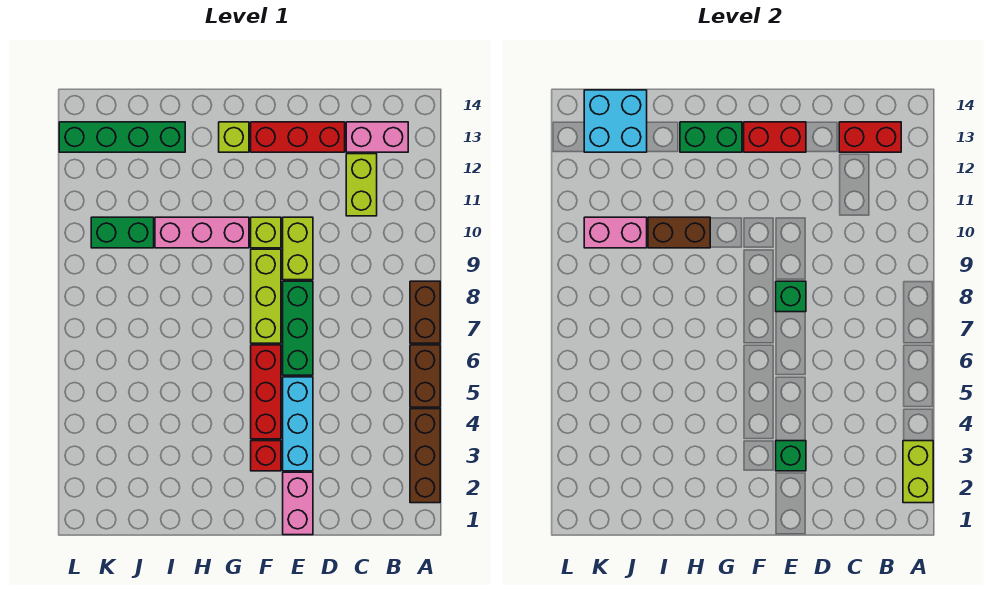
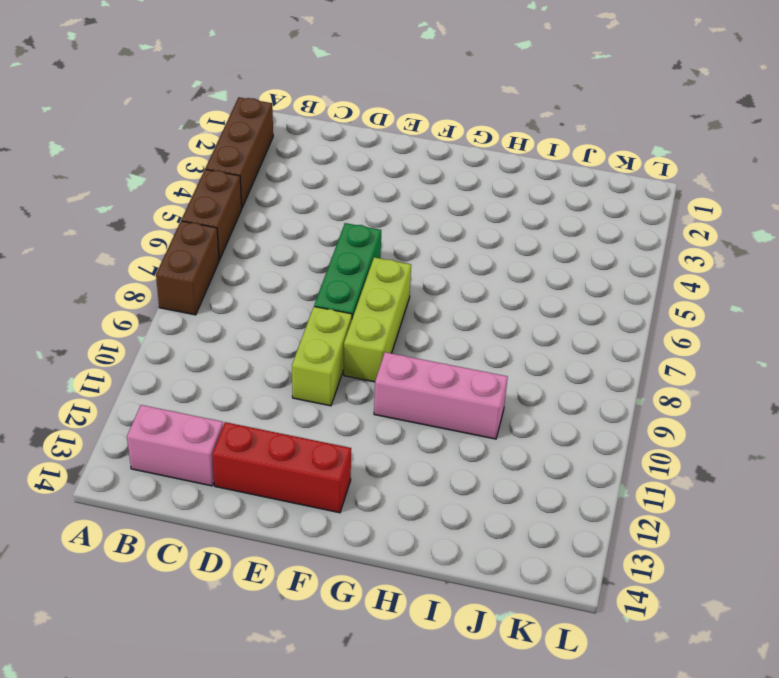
none -> lime brick C11:C12 level 1
none -> pink brick E1:E2 level 1
none -> cyan brick E3:E5 level 1

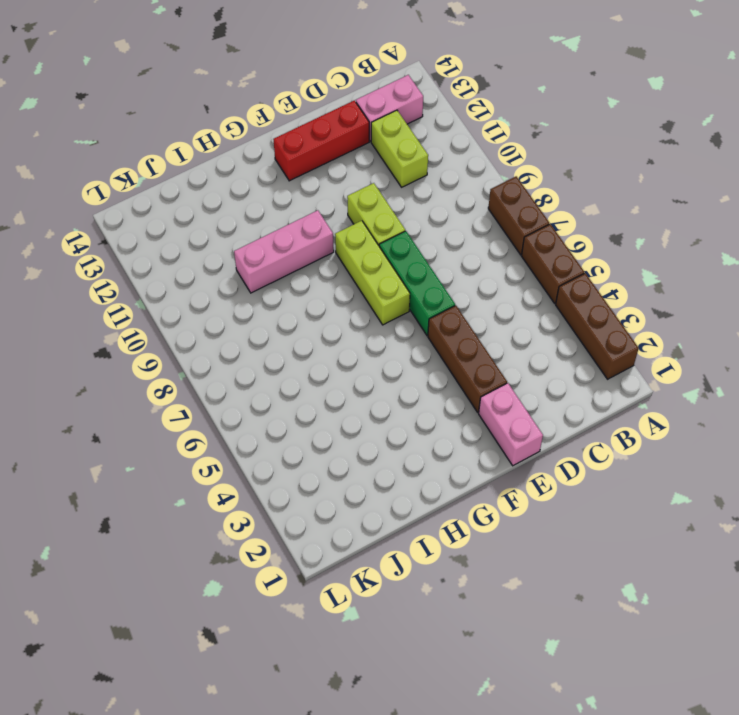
brown brick E3:E5 level 1 -> cyan brick E3:E5 level 1
none -> red brick F3 level 1
none -> red brick F4:F6 level 1
none -> lime brick F10 level 1

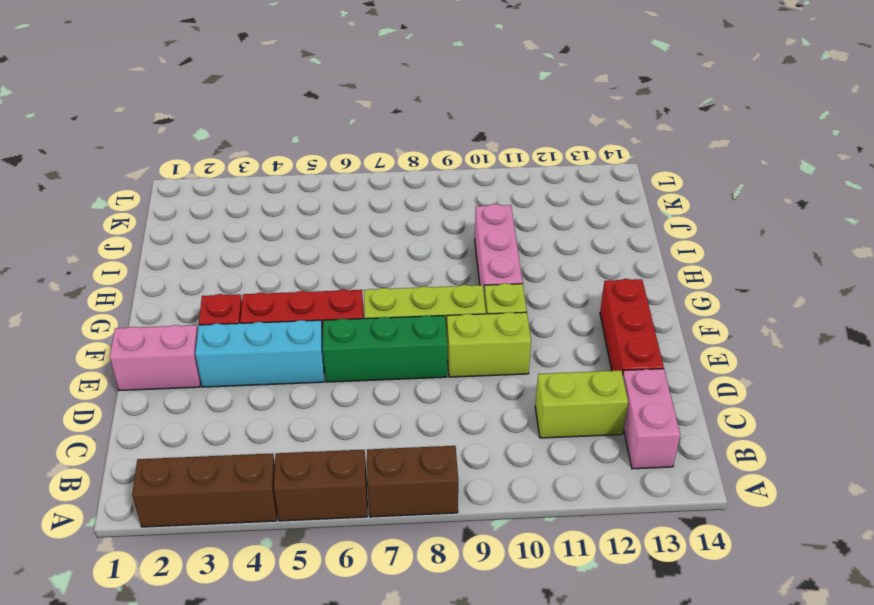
none -> lime brick G13 level 1
none -> green brick I13:L13 level 1
none -> green brick J10:K10 level 1

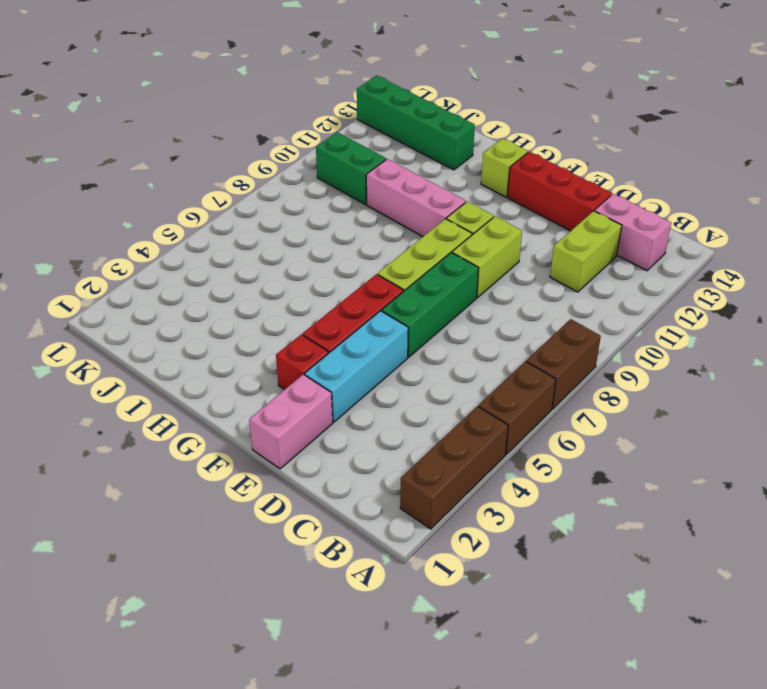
none -> lime brick A2:A3 level 2
none -> red brick B13:C13 level 2
none -> green brick E3 level 2

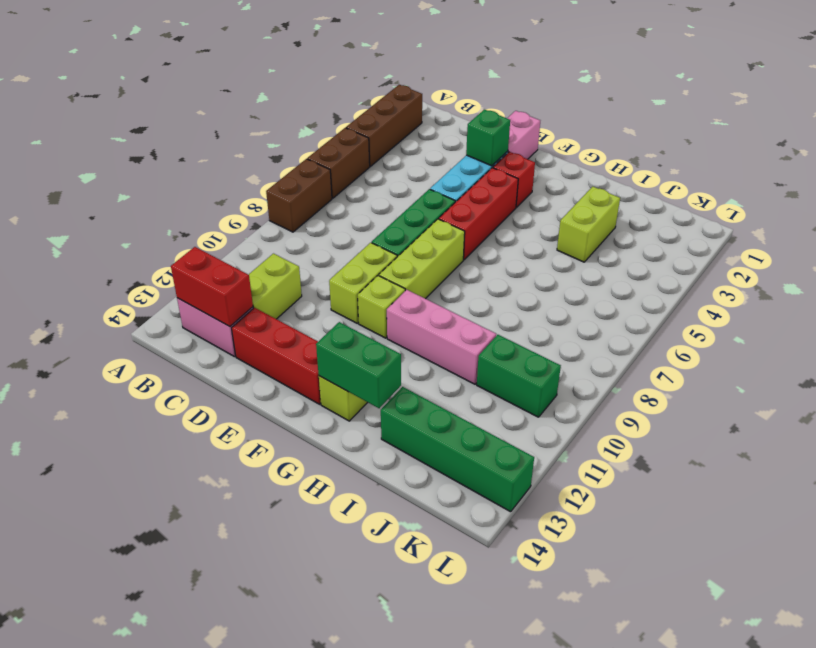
lime brick I3:I4 level 1 -> lime brick A2:A3 level 2
none -> green brick E8 level 2
none -> red brick E13:F13 level 2
none -> brown brick H10:I10 level 2

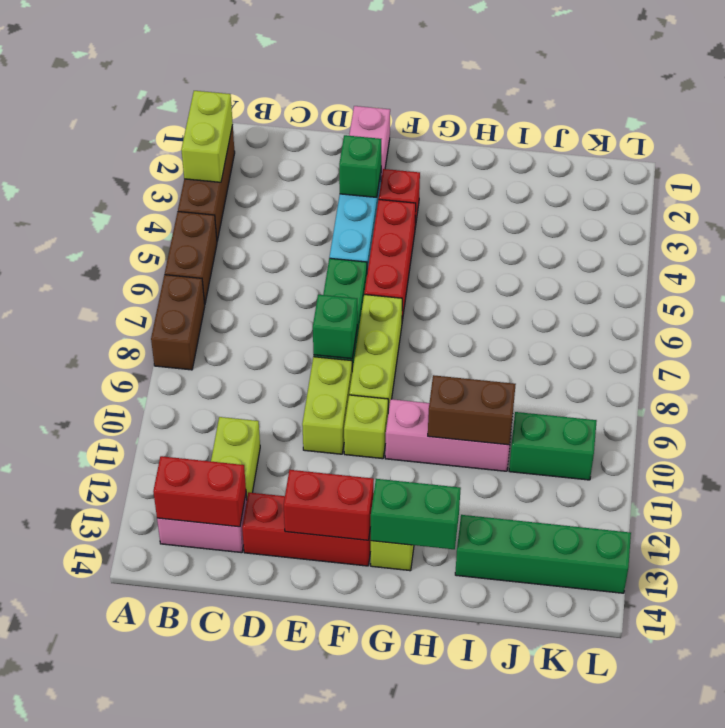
none -> pink brick J10:K10 level 2
none -> cyan brick J13:K14 level 2

